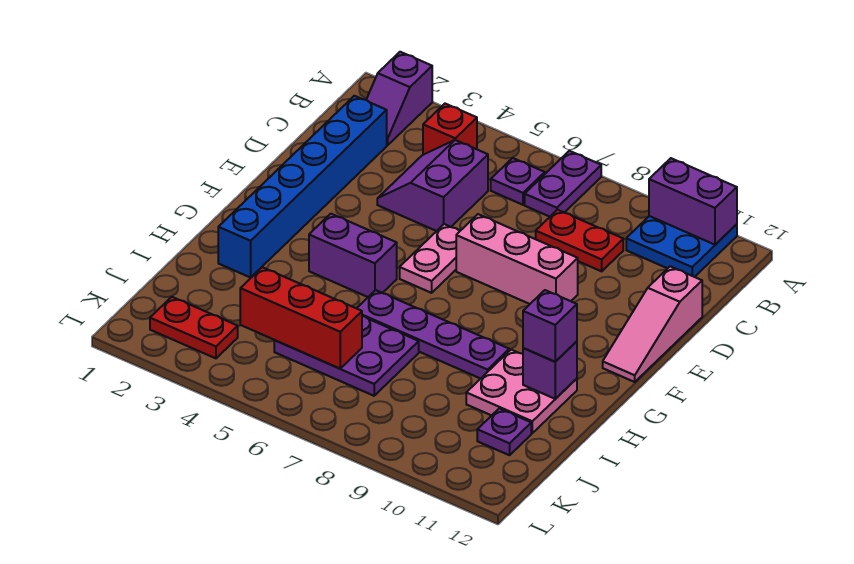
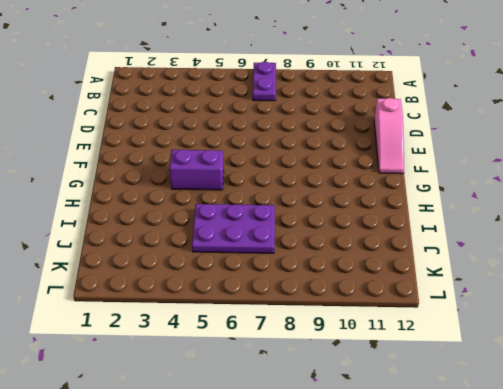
none -> purple slope A2:B2 level 1 top A
none -> blue plate A10:B11 level 1
none -> red brick B4 level 1

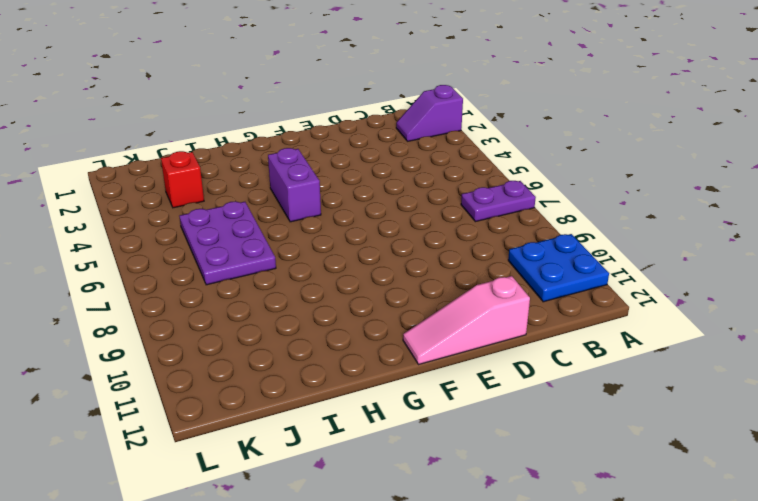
red brick J3 level 1 -> red brick B4 level 1
none -> purple plate B6 level 1
none -> blue brick C2:H2 level 1
none -> purple slope C4:D5 level 1 top 5

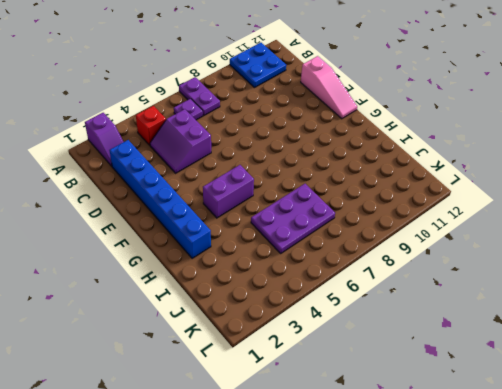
none -> red plate C8:C9 level 1
none -> pink plate E6:F6 level 1
none -> pink brick E7:E9 level 1

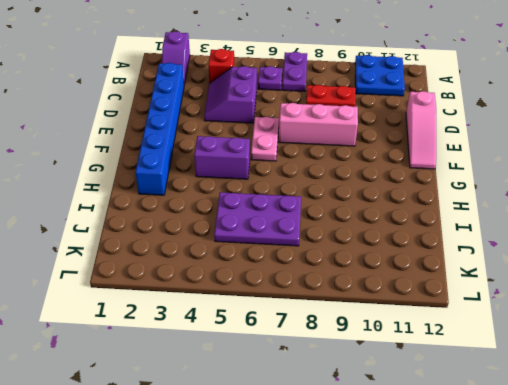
none -> purple plate H6:H9 level 1
none -> pink plate H10:I11 level 1
none -> purple plate J11 level 1

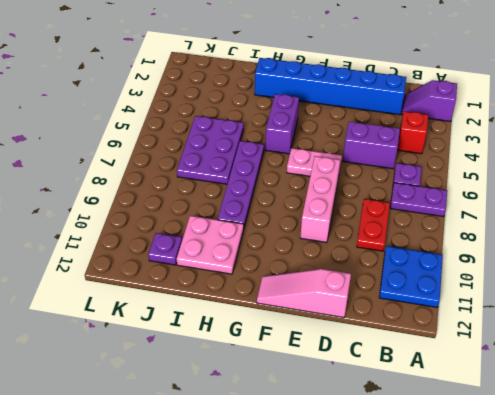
none -> red plate K2:K3 level 1
none -> purple brick A10:A11 level 2
none -> purple brick H11 level 2

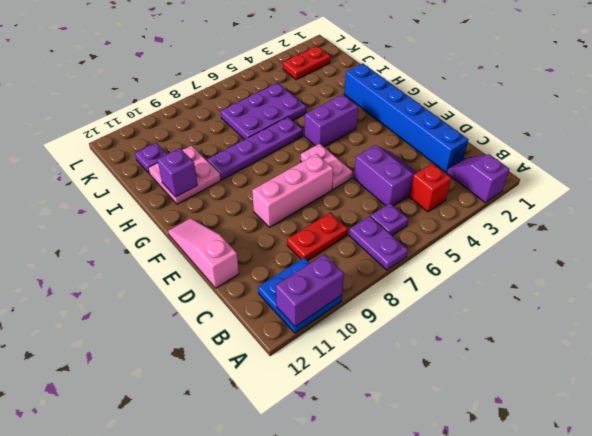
none -> red brick J4:J6 level 2
none -> purple brick H11 level 3

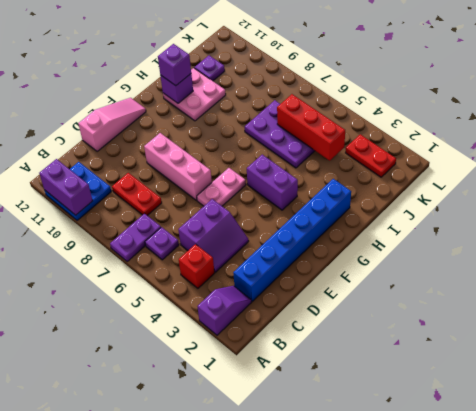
none -> purple plate H6:H9 level 1

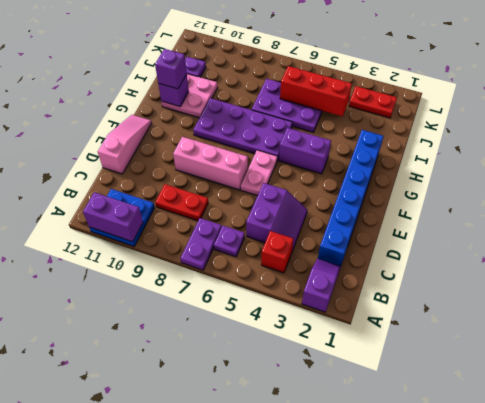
purple plate G6:H9 level 1 -> purple plate H6:H9 level 1

